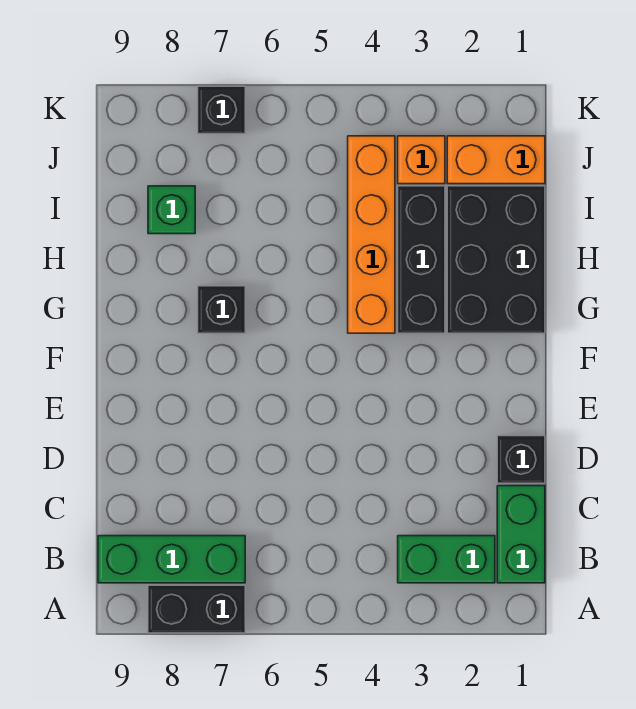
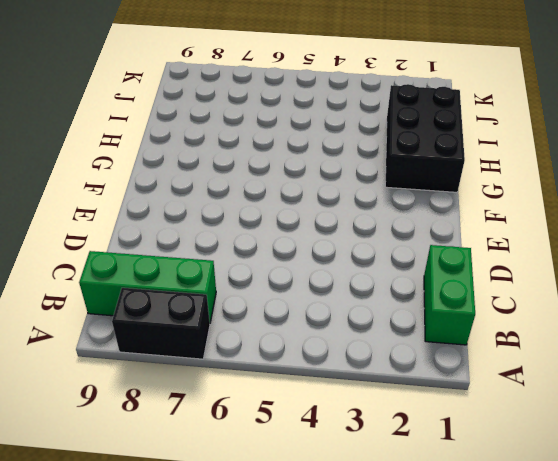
none -> green brick B2:B3 level 1
none -> black brick D1 level 1
none -> black brick G3:I3 level 1

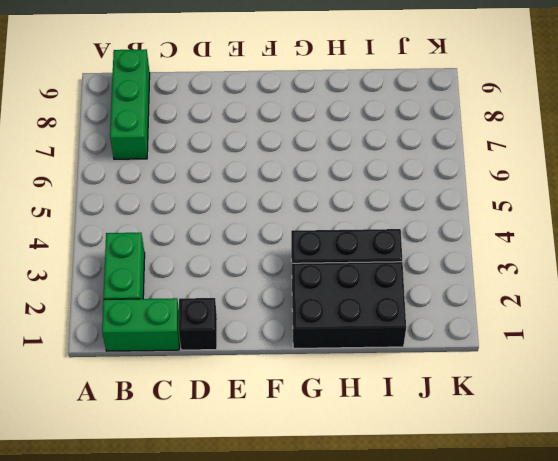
none -> black brick A7:A8 level 1
none -> orange brick G4:J4 level 1
none -> black brick G7 level 1

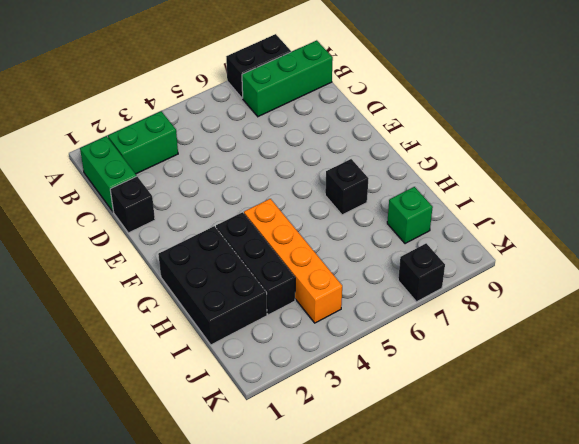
none -> orange brick J1:J2 level 1
none -> orange brick J3 level 1

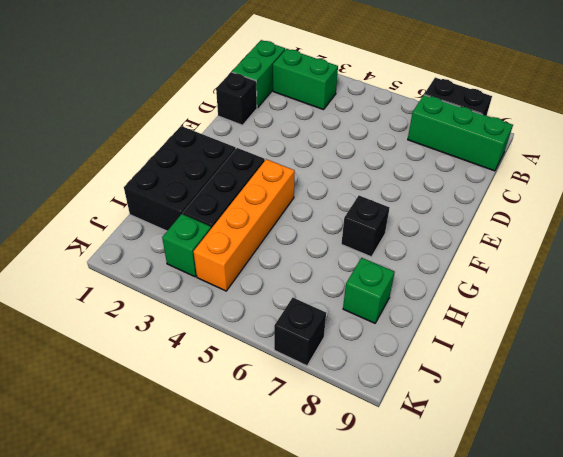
green brick J3 level 1 -> orange brick J3 level 1
none -> orange brick J1:J2 level 1

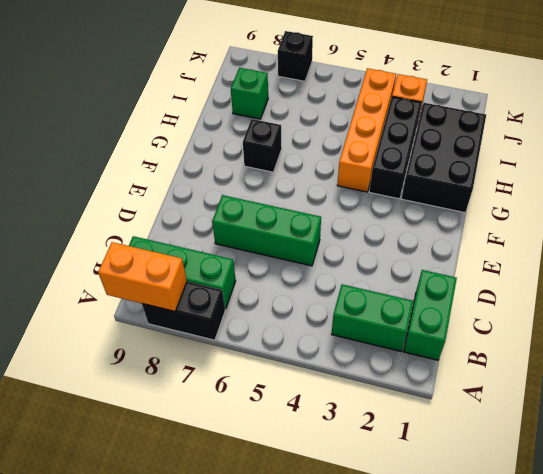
orange brick A8:A9 level 2 -> orange brick J1:J2 level 1
green brick D5:D7 level 1 -> none
none -> black brick D1 level 1

